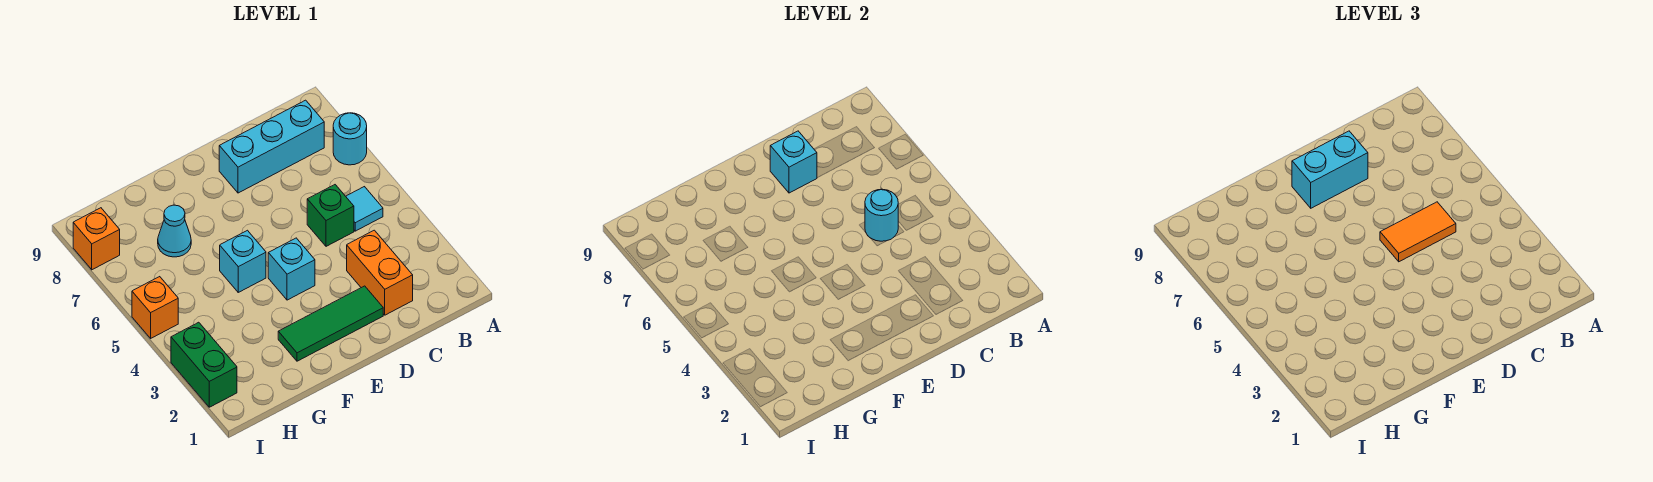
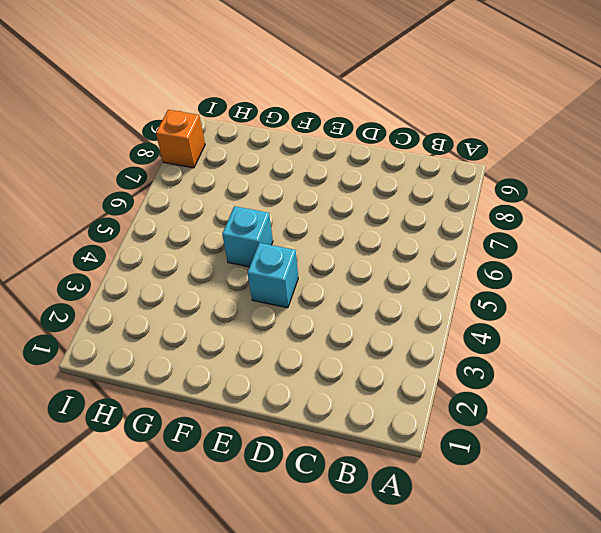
none -> cyan round brick A7 level 1
none -> cyan tile B5 level 1
none -> cyan brick B8:D8 level 1

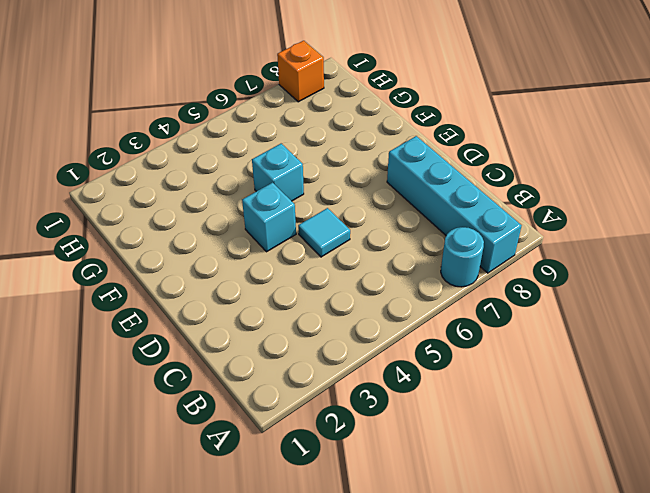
cyan brick A8:D8 level 1 -> cyan brick B8:D8 level 1
cyan tile D5 level 1 -> cyan tile B5 level 1
none -> orange brick C2:C3 level 1
none -> green brick C5 level 1
none -> green tile D2:F2 level 1

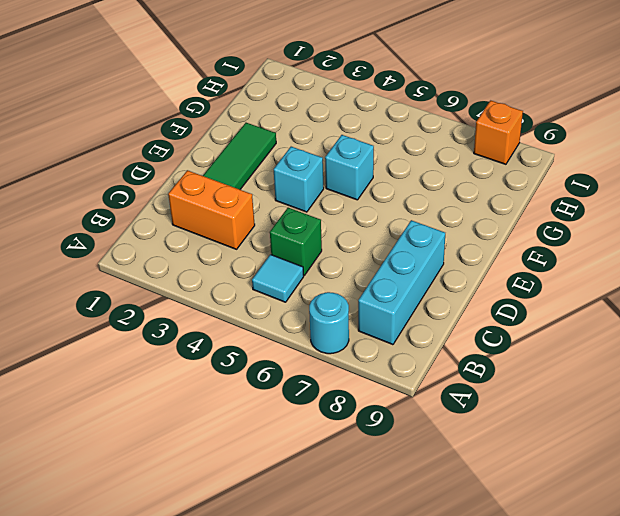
none -> cyan cone G7 level 1
none -> green brick I2:I3 level 1
none -> orange brick I5 level 1

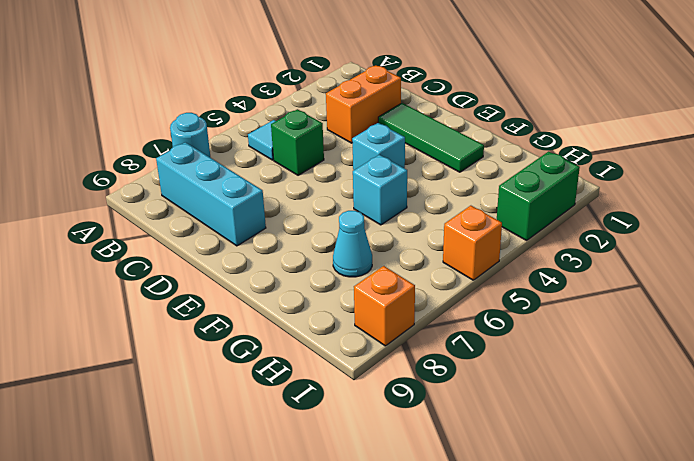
none -> cyan round brick C5 level 2
none -> cyan brick D8 level 2
none -> orange tile C5:D5 level 3

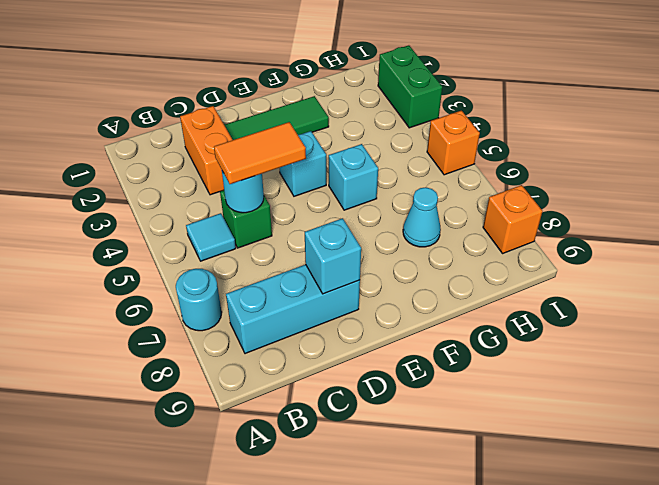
none -> cyan brick D8:E8 level 3

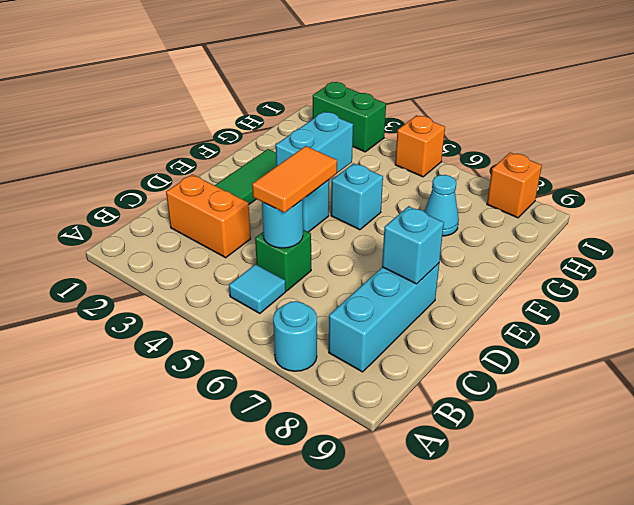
cyan brick E4:F4 level 2 -> cyan brick D8:E8 level 3

